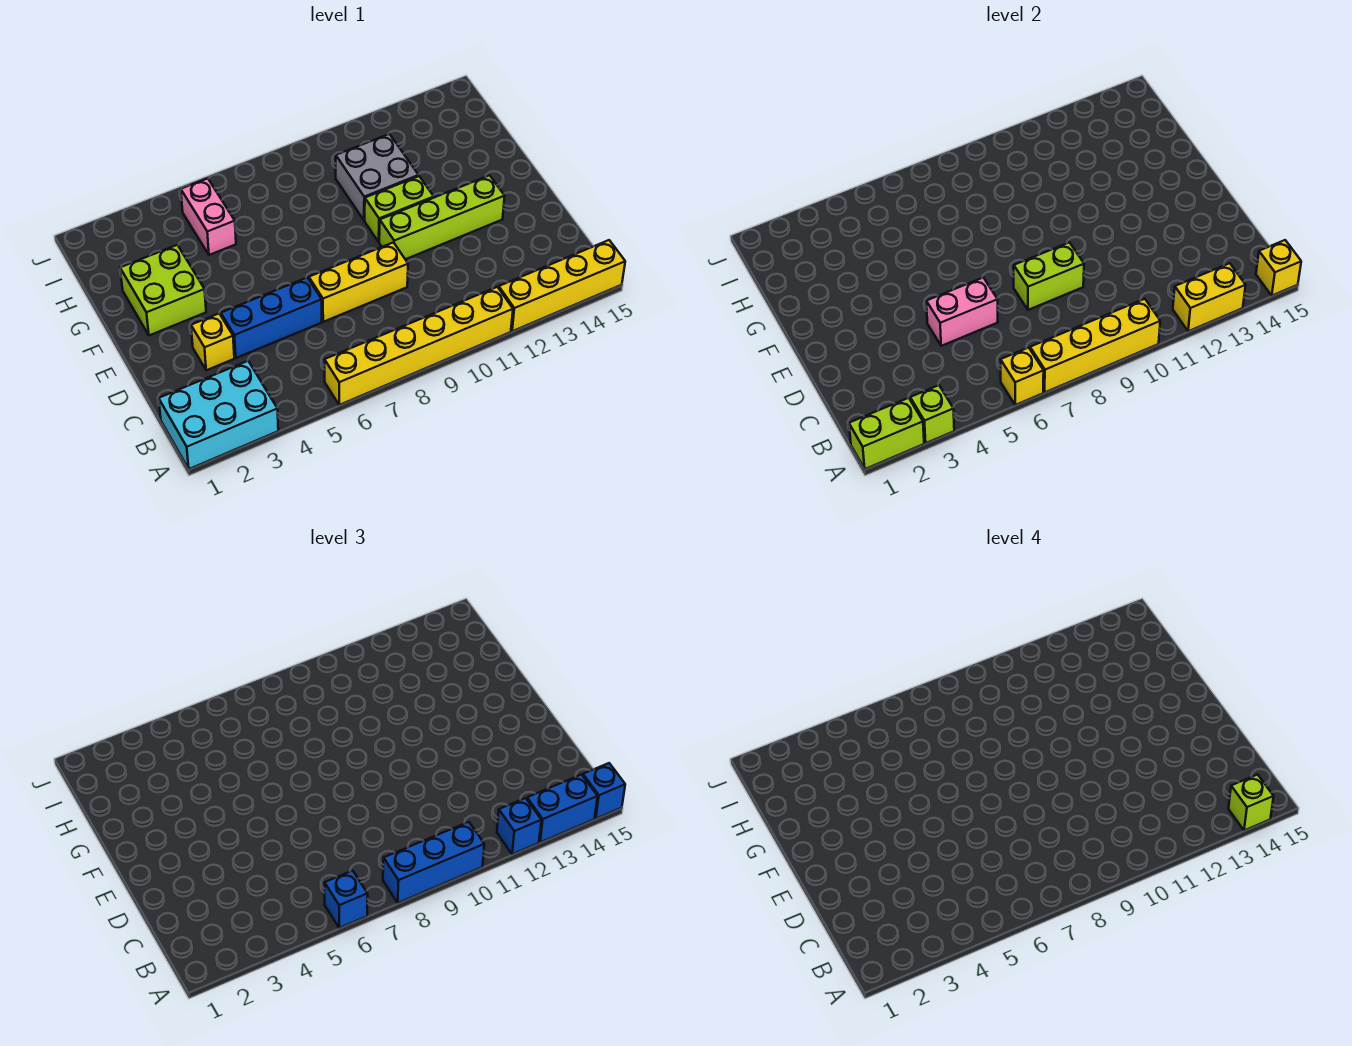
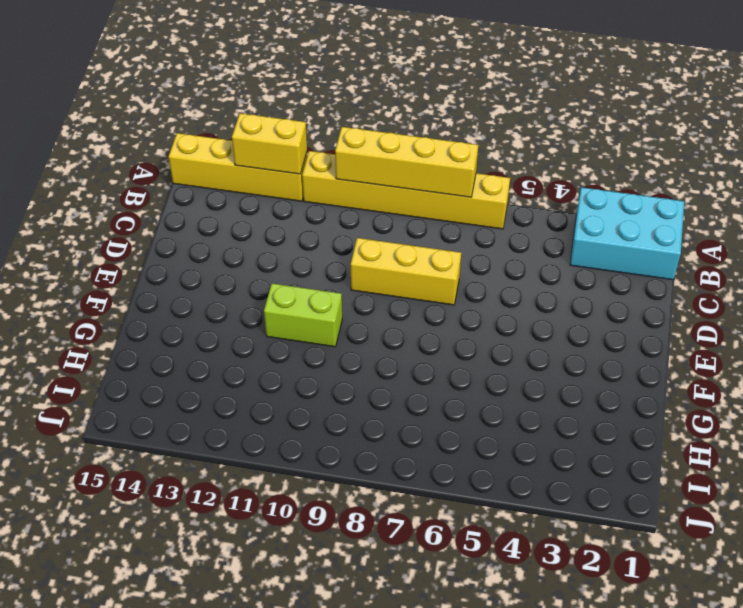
none -> yellow brick D3 level 1
none -> blue brick D4:D6 level 1
none -> lime brick E10:E13 level 1

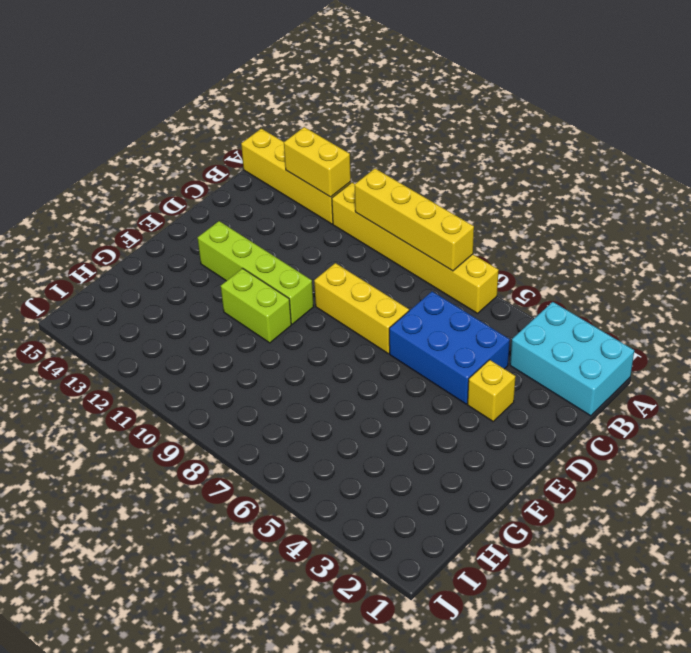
blue brick C4:D6 level 1 -> blue brick D4:D6 level 1
none -> lime brick F2:G3 level 1
none -> grey brick G10:H11 level 1
none -> pink brick H5:I5 level 1

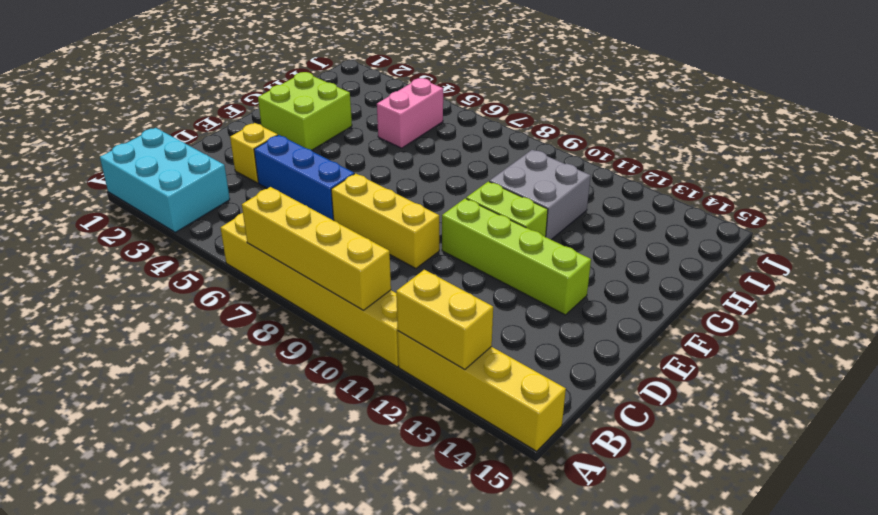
none -> lime brick A1:A2 level 2
none -> lime brick A3 level 2
none -> yellow brick A6 level 2

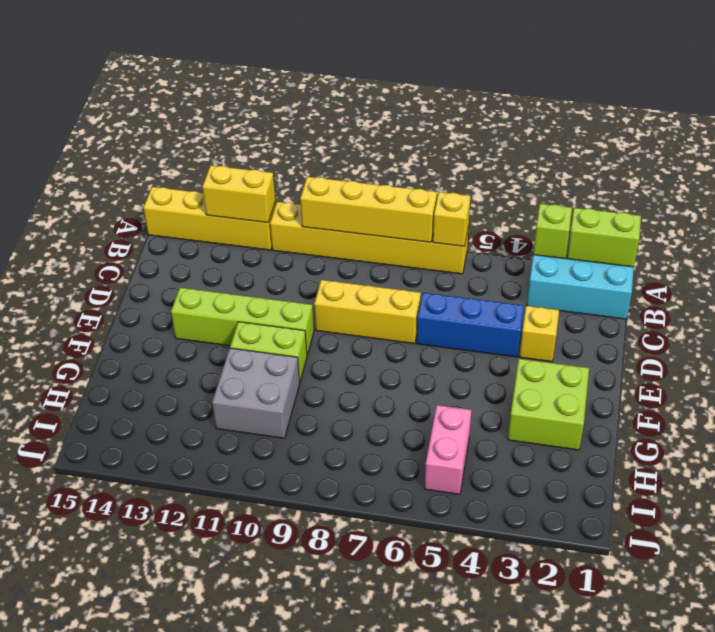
none -> yellow brick A15 level 2
none -> pink brick D5:D6 level 2
none -> lime brick D8:D9 level 2

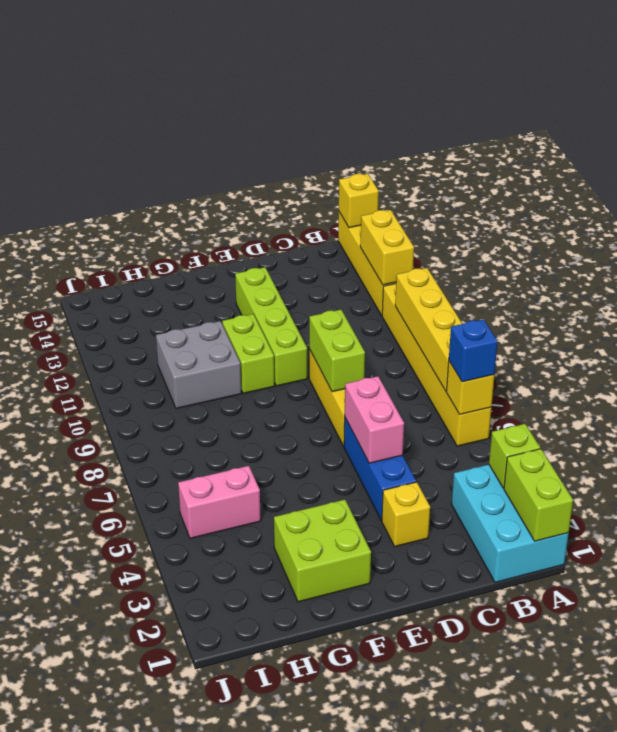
none -> blue brick A8:A10 level 3
none -> blue brick A12 level 3
none -> blue brick A13:A14 level 3

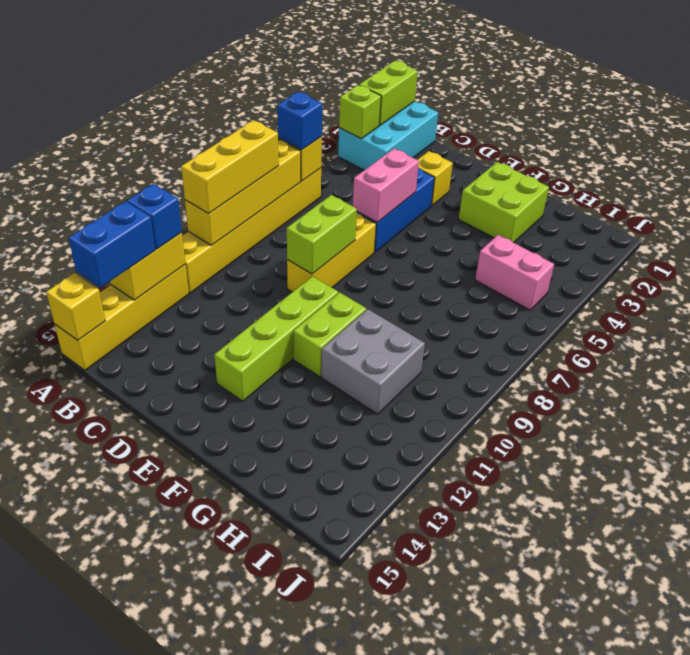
yellow brick A8:A10 level 3 -> blue brick A8:A10 level 3
none -> blue brick A15 level 3
none -> lime brick A14 level 4

